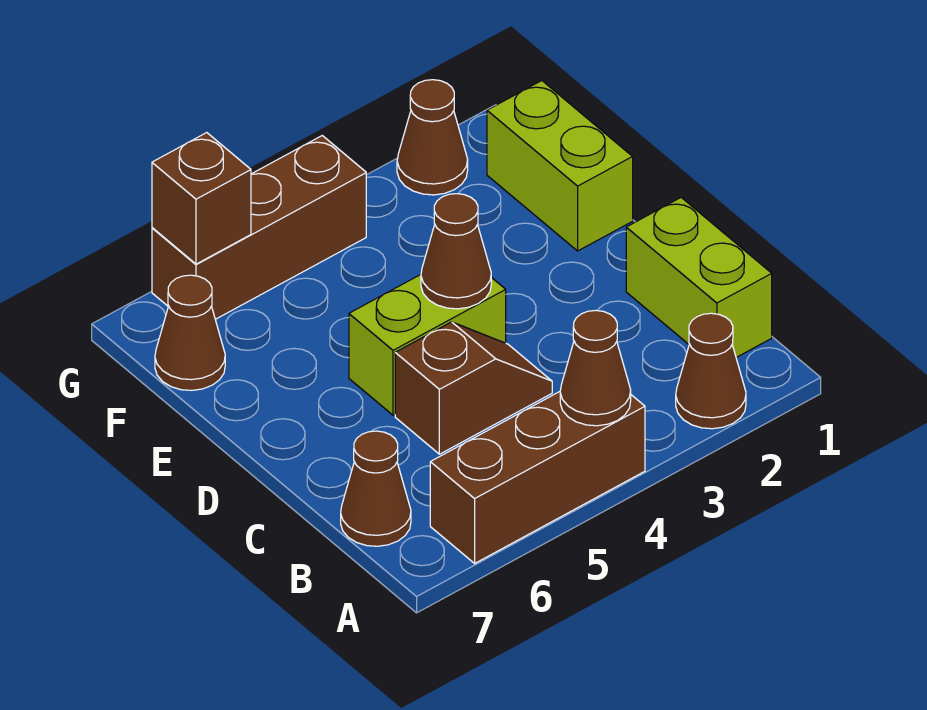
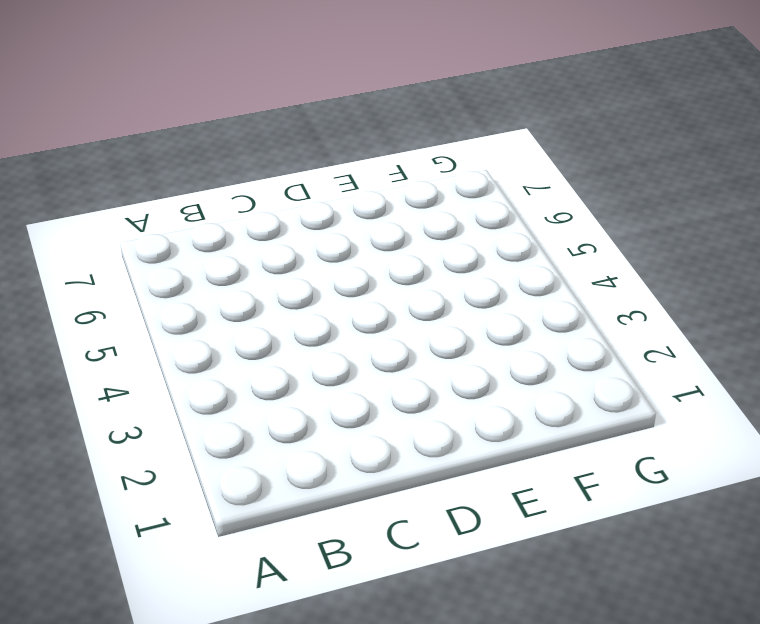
none -> brown cone A2 level 1
none -> brown brick A4:A6 level 1
none -> lime brick B1:C1 level 1

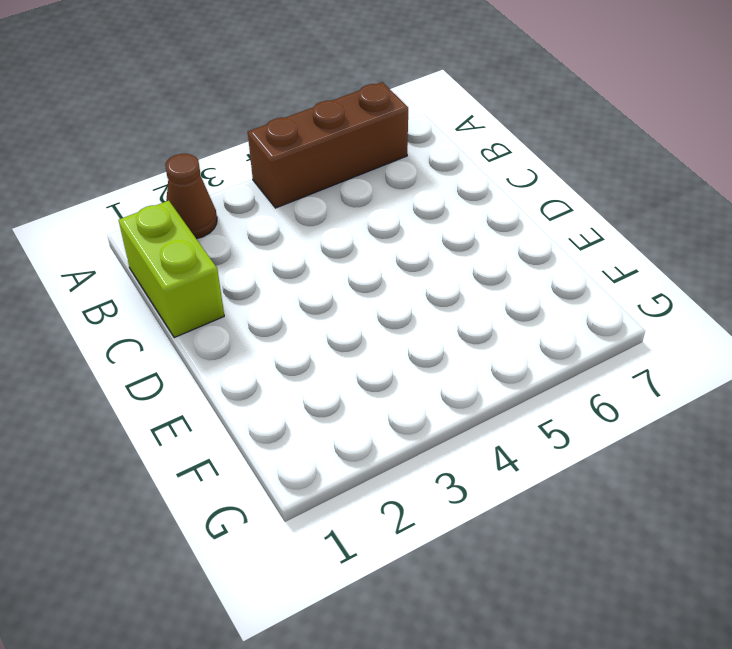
none -> brown cone B7 level 1
none -> brown slope C4:C5 level 1 top 5
none -> lime brick D4:D5 level 1

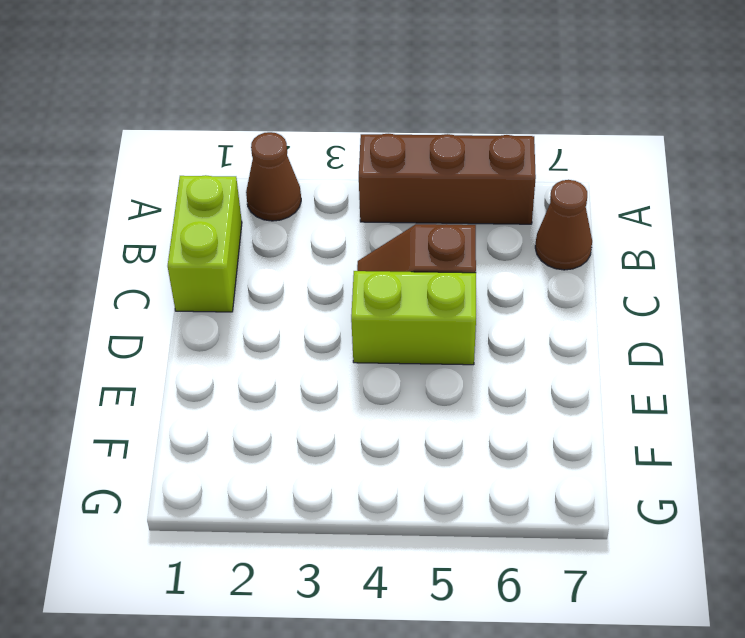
none -> lime brick E1:F1 level 1
none -> brown cone F7 level 1
none -> brown cone G2 level 1

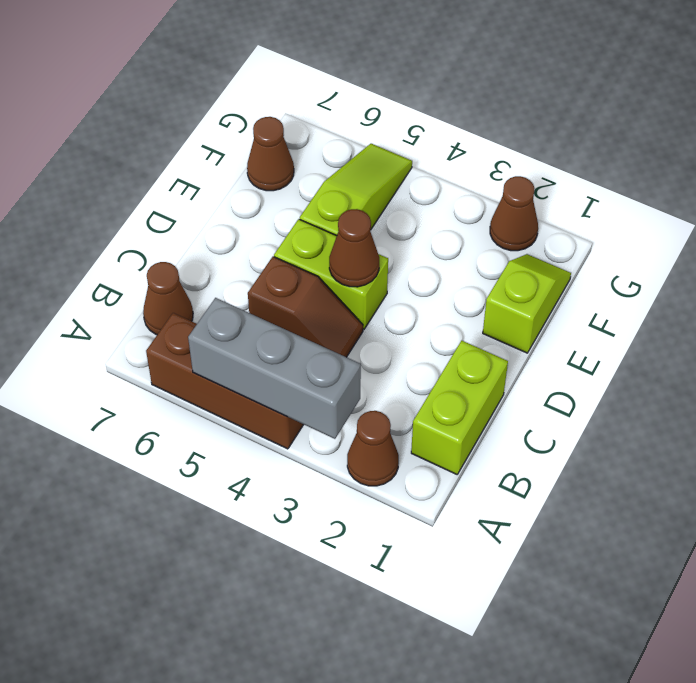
grey brick A3:A5 level 2 -> brown cone A4 level 2
lime slope E1:F1 level 1 top E -> lime brick E1:F1 level 1
lime slope E5:G5 level 1 top E -> brown brick G4:G6 level 1
none -> brown brick G6 level 2

